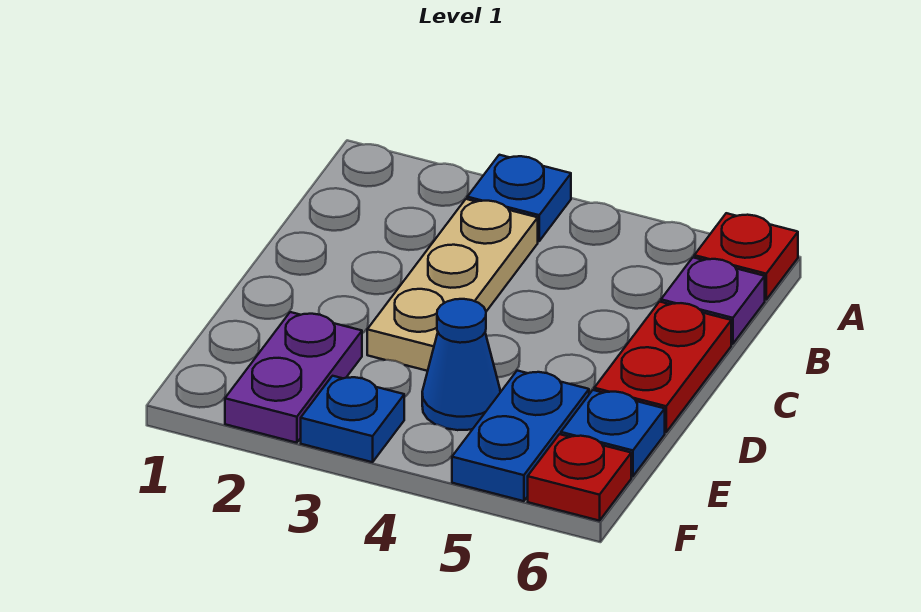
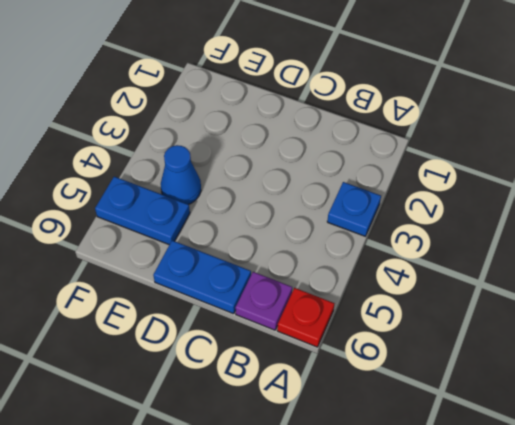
blue plate C6:D6 level 1 -> red plate C6:D6 level 1
none -> tan plate B3:D3 level 1
none -> purple plate E2:F2 level 1

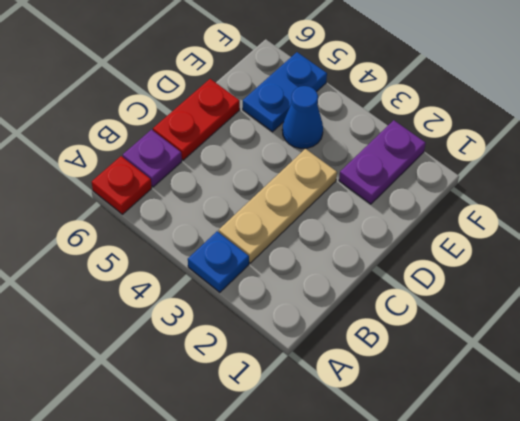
none -> blue plate E6 level 1
none -> blue plate F3 level 1

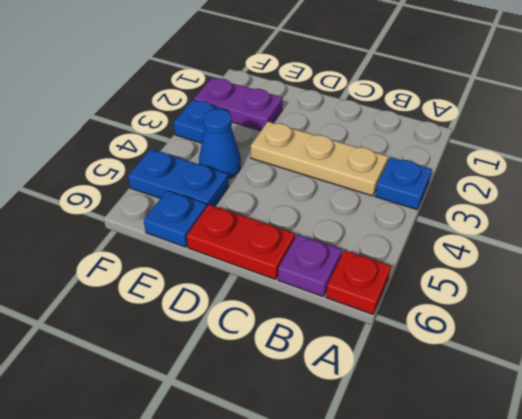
none -> red plate F6 level 1

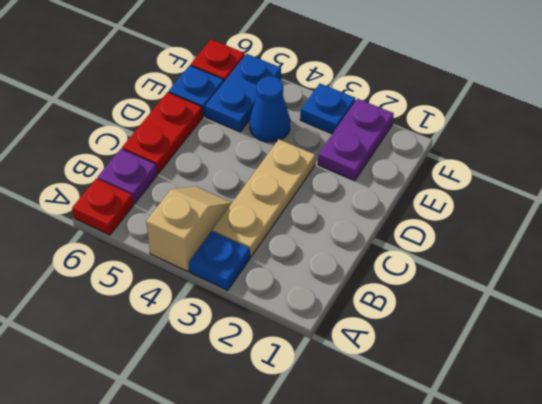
tan slope A4:B4 level 1 top A -> none

